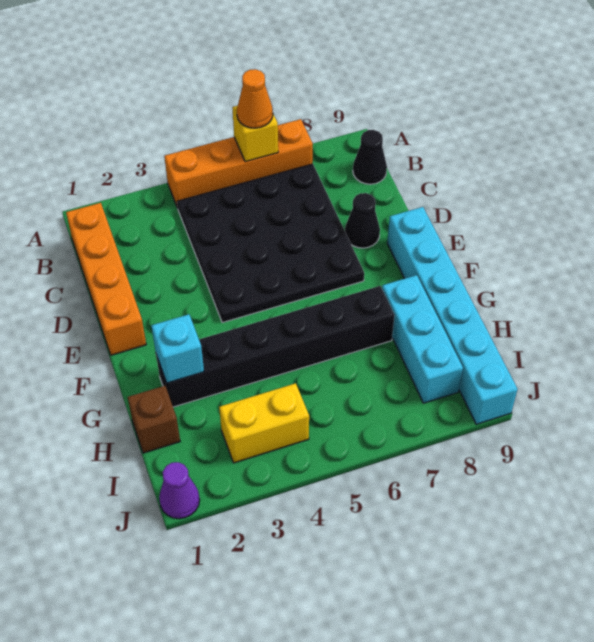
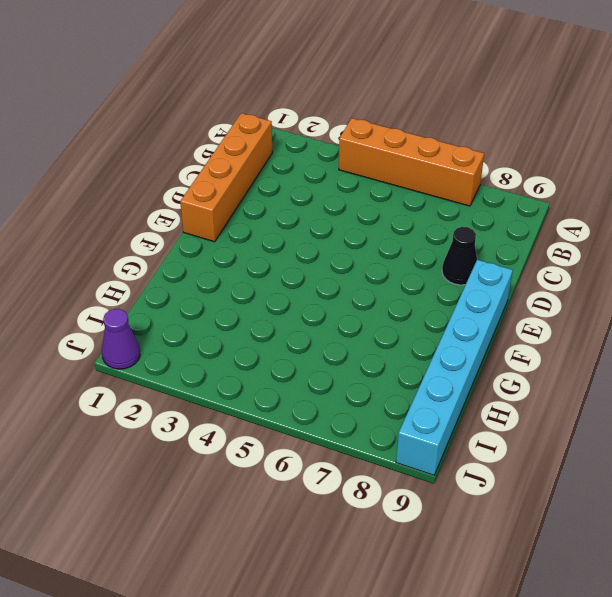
none -> black plate B4:E7 level 1
none -> black cone B9 level 1
none -> black brick G2:G7 level 1

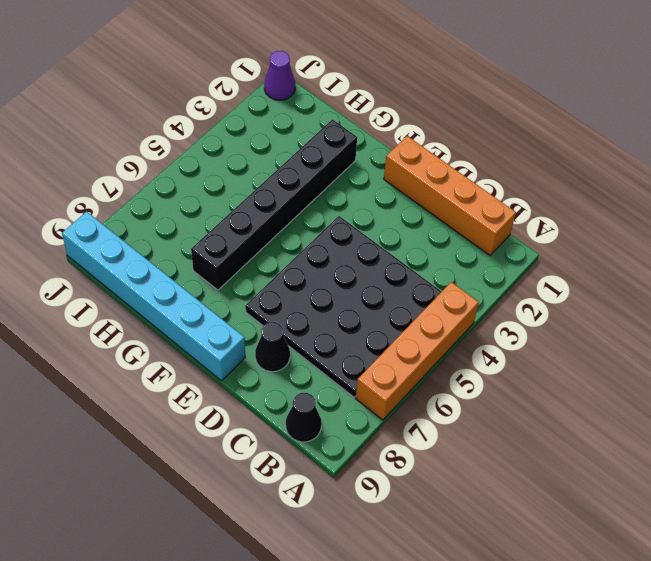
none -> cyan brick G8:I8 level 1
none -> brown brick H1 level 1
none -> yellow brick I3:I4 level 1

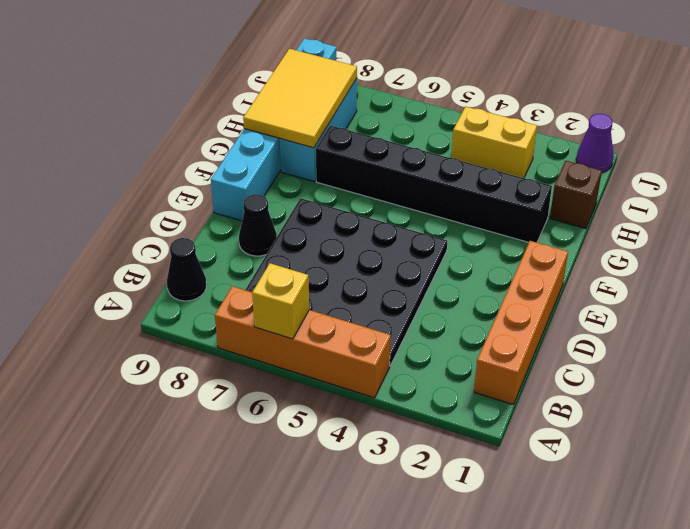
yellow tile G8:I9 level 2 -> none
none -> cyan brick G2 level 2
none -> orange cone A6 level 3

